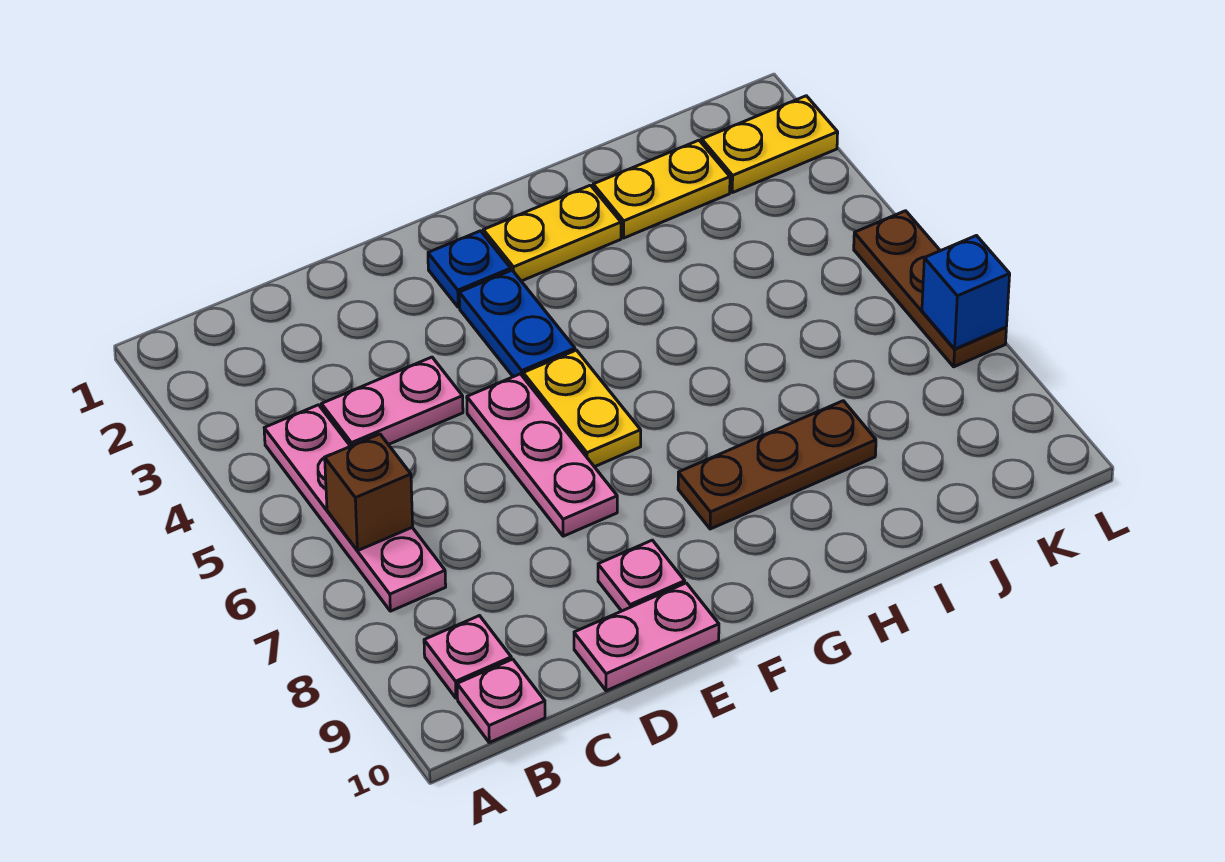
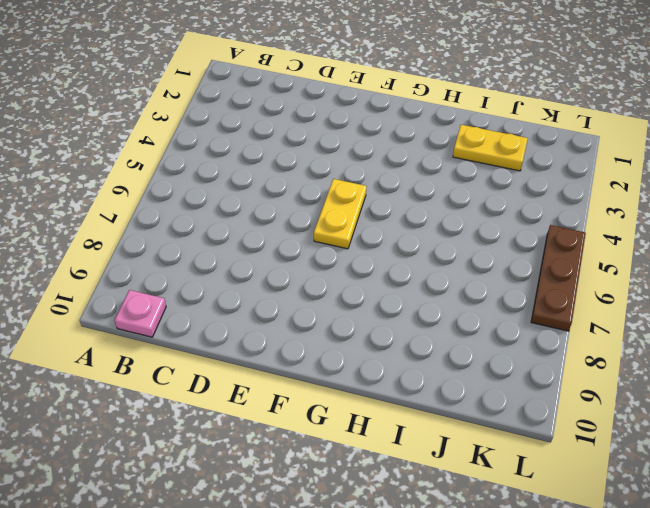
none -> pink plate B4:B7 level 1
none -> pink plate B9 level 1
none -> pink plate C4:D4 level 1

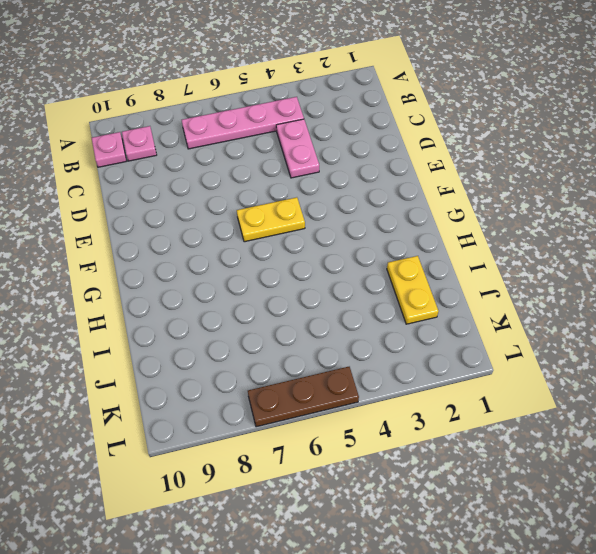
none -> pink plate D10:E10 level 1
none -> pink plate E5:E7 level 1
none -> pink plate E9 level 1

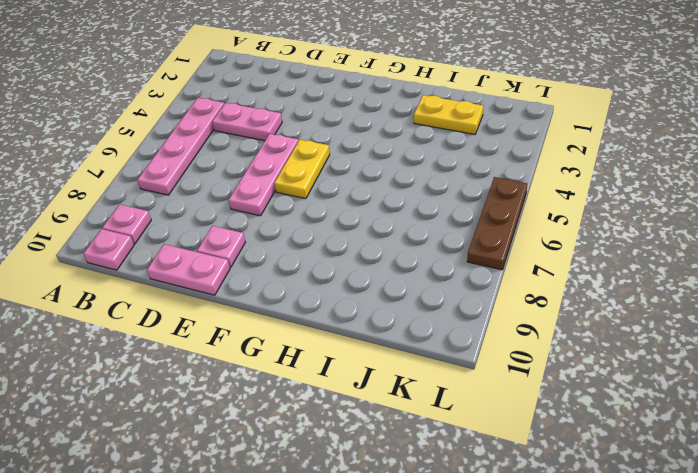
none -> blue plate F2 level 1
none -> blue plate F3:F4 level 1
none -> yellow plate G2:H2 level 1

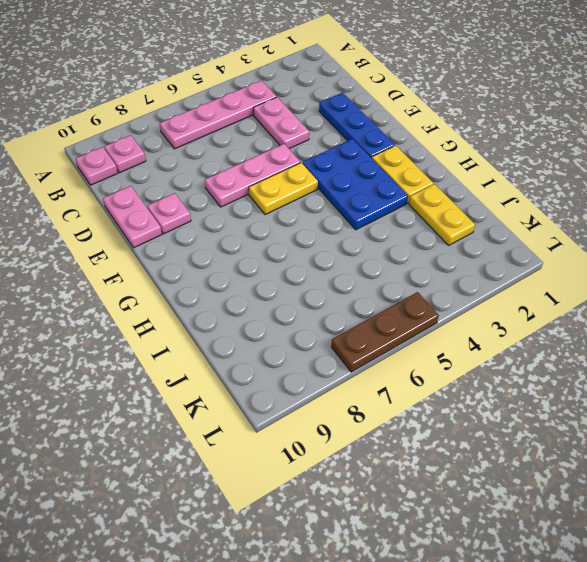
blue plate D2:F2 level 1 -> blue plate F2 level 1
blue plate F3:H4 level 1 -> blue plate F3:F4 level 1
none -> brown plate G8:I8 level 1
none -> yellow plate K2:L2 level 1
none -> brown brick B6 level 2

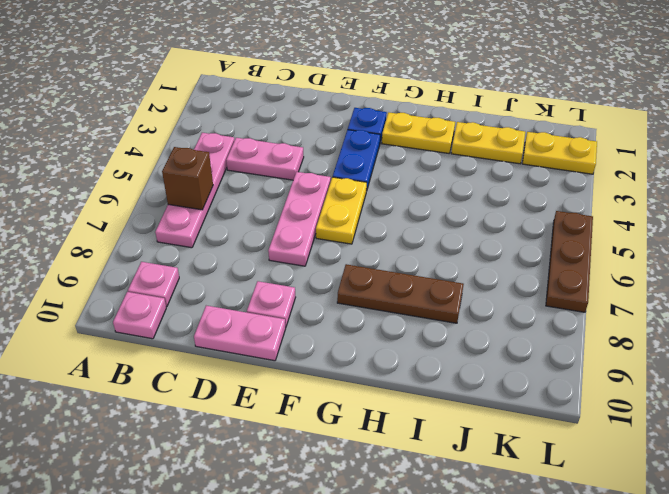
none -> blue brick L7 level 2

